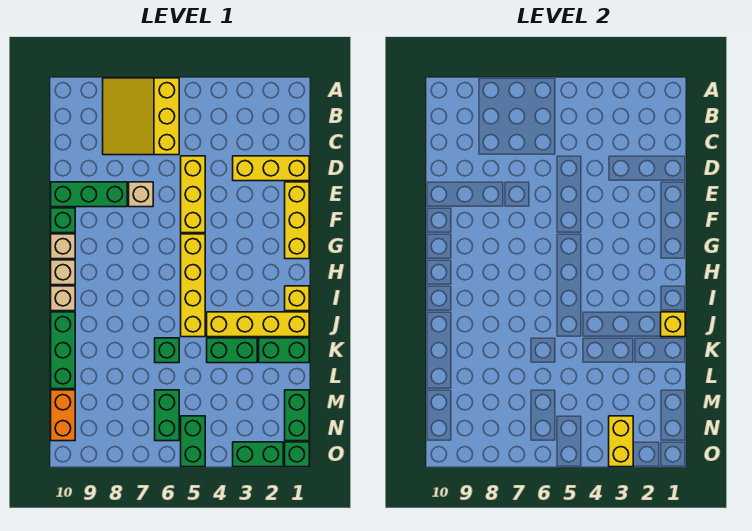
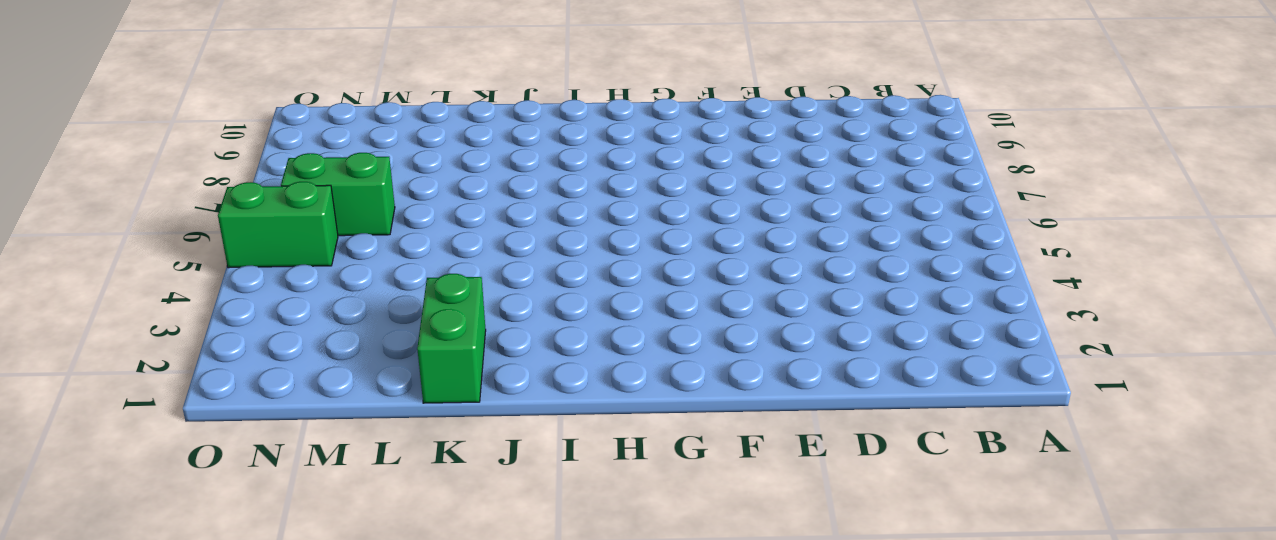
none -> yellow slope A6:C8 level 1 top 6
none -> yellow brick D1:D3 level 1
none -> yellow brick D5:F5 level 1

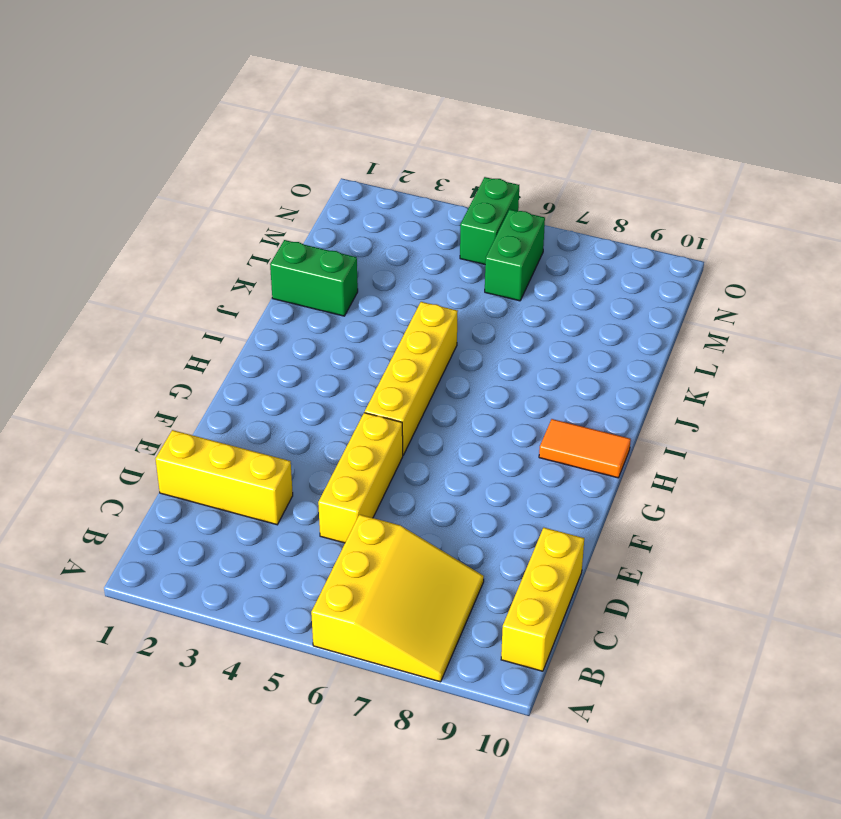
yellow brick B10:D10 level 1 -> yellow brick E1:G1 level 1
orange tile H9:H10 level 1 -> tan brick H10 level 1
none -> tan brick E7 level 1
none -> green brick E8:E10 level 1
none -> green brick F10 level 1

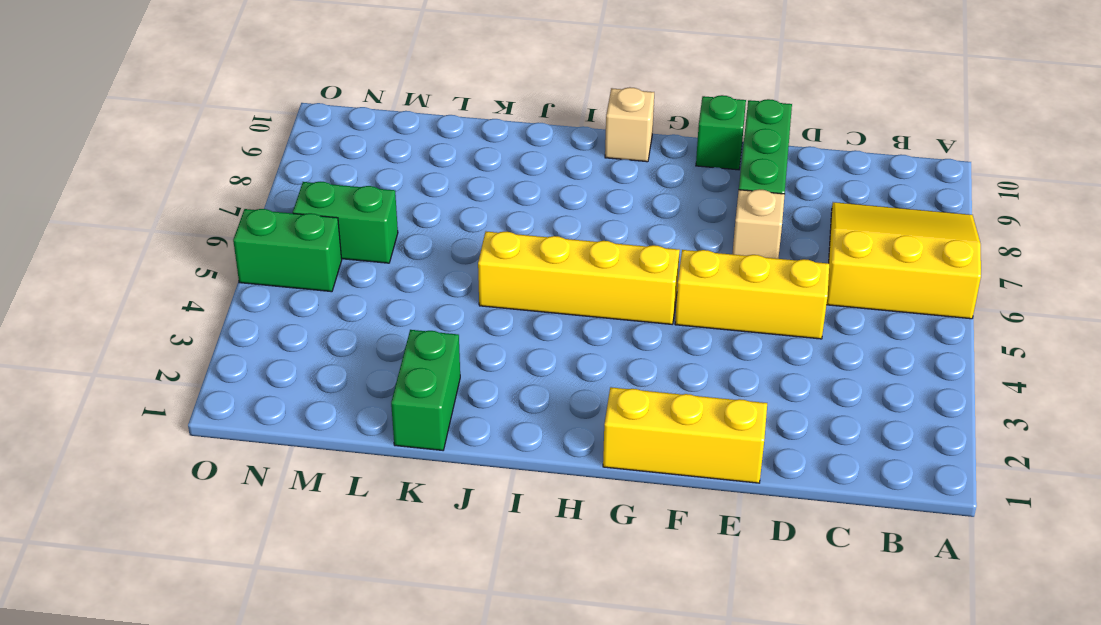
none -> yellow brick D1:D3 level 1
none -> tan brick G10 level 1
none -> yellow brick I1 level 1

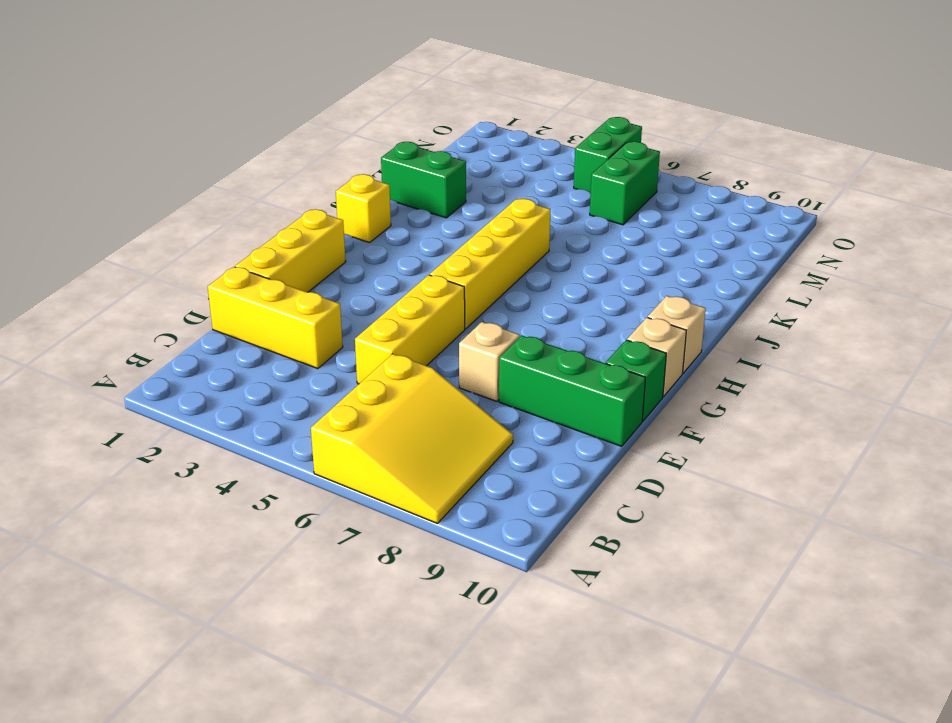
none -> tan brick I10 level 1
none -> yellow brick J1:J4 level 1
none -> green brick J10:L10 level 1

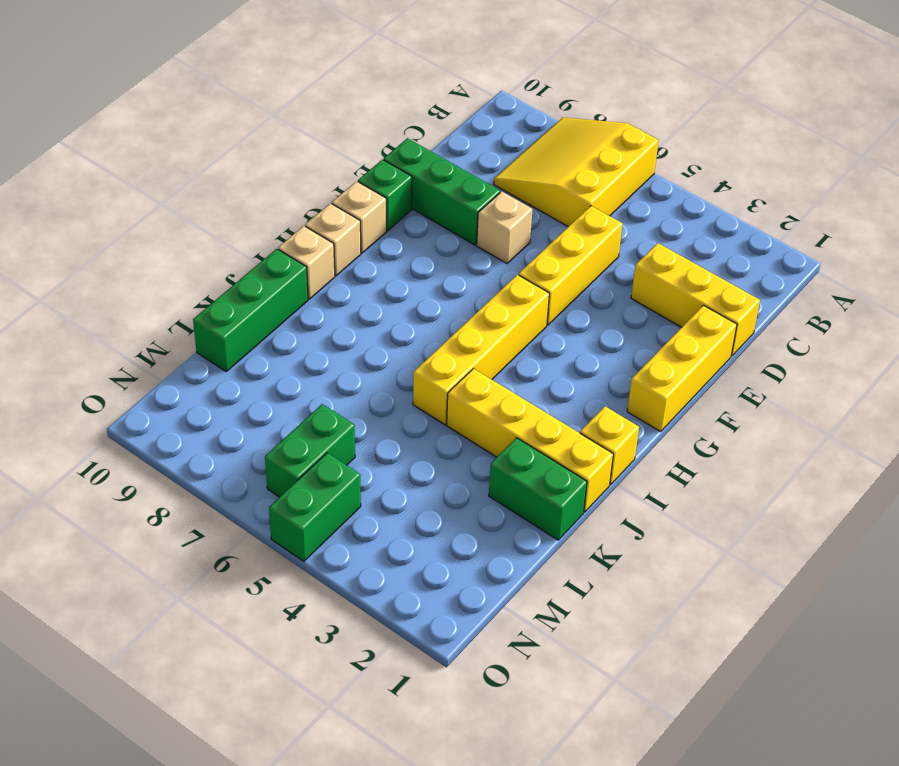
none -> green brick K3:K4 level 1
none -> green brick K6 level 1
none -> green brick M1:N1 level 1

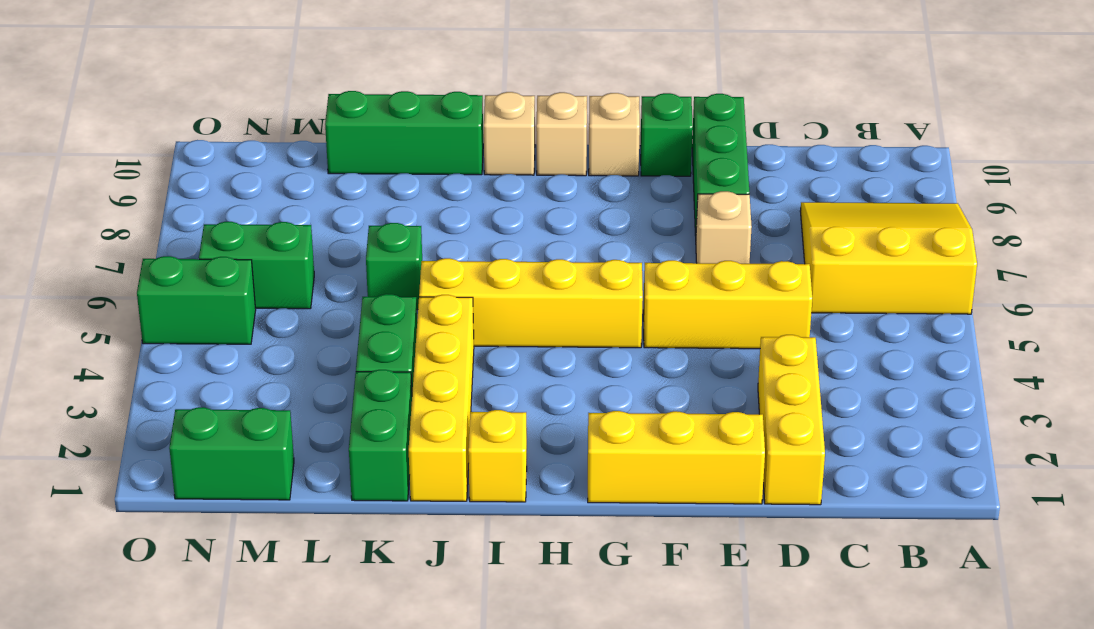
none -> orange brick M10:N10 level 1
none -> green brick O1 level 1
none -> green brick O2:O3 level 1

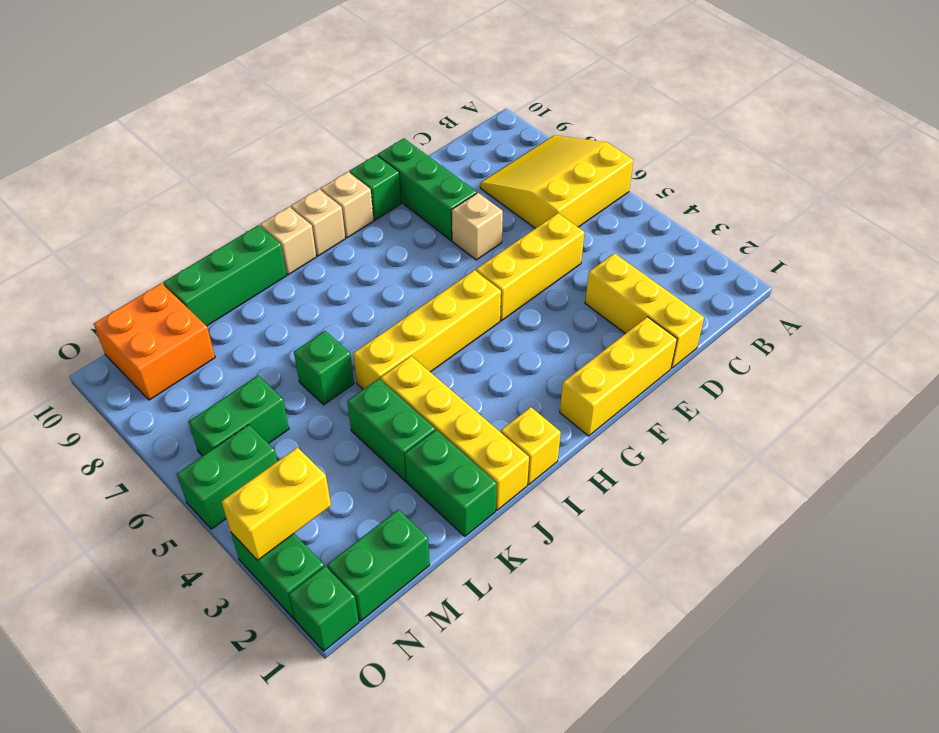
orange brick M9:N10 level 1 -> orange brick M10:N10 level 1
none -> yellow brick J1 level 2

